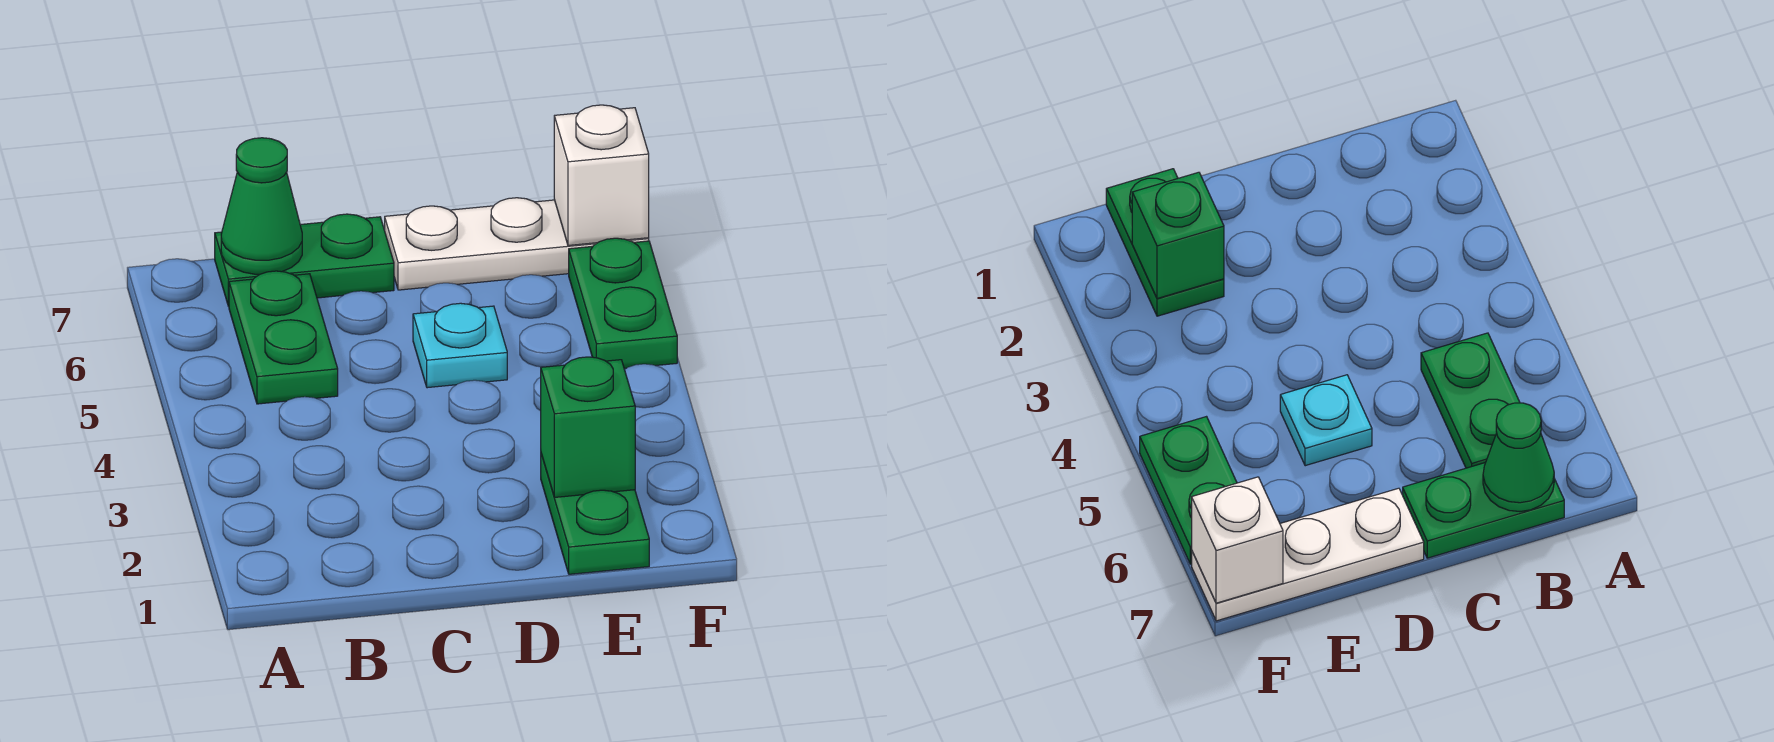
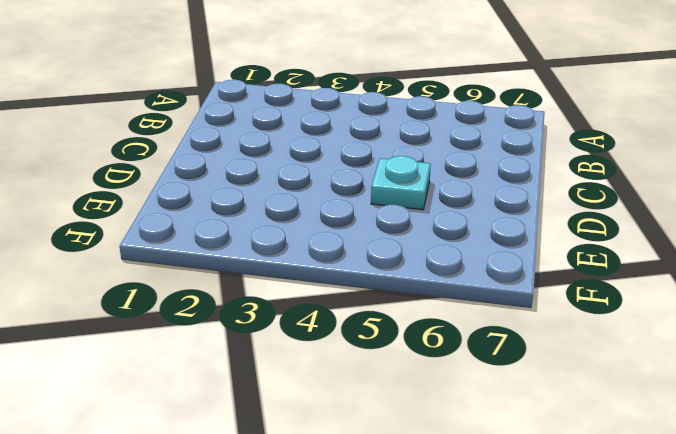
none -> green plate B5:B6 level 1
none -> green plate B7:C7 level 1

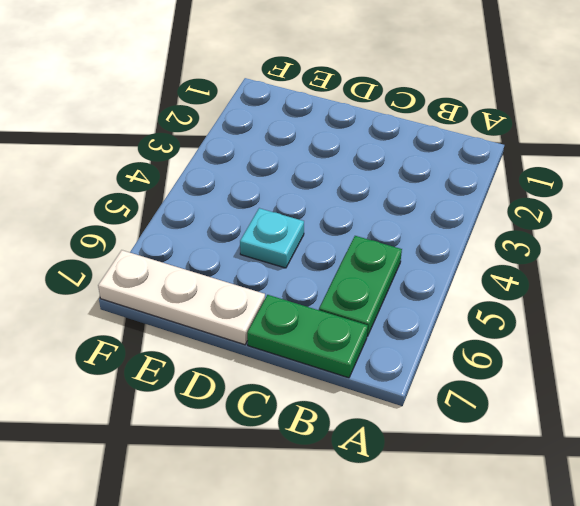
none -> green plate E1:E2 level 1
none -> green plate F5:F6 level 1

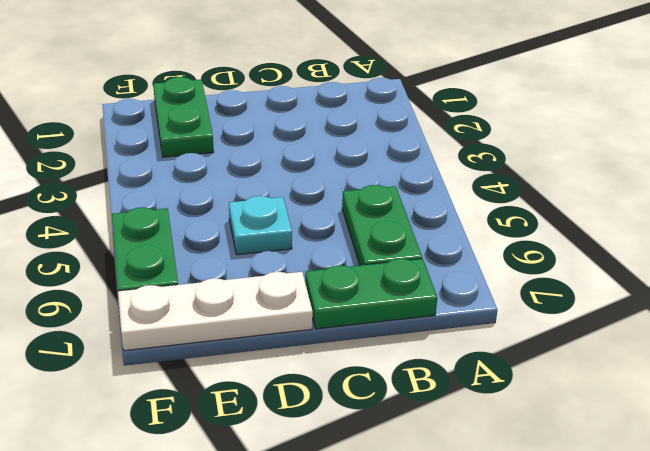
none -> green cone B7 level 2
none -> green brick E2 level 2

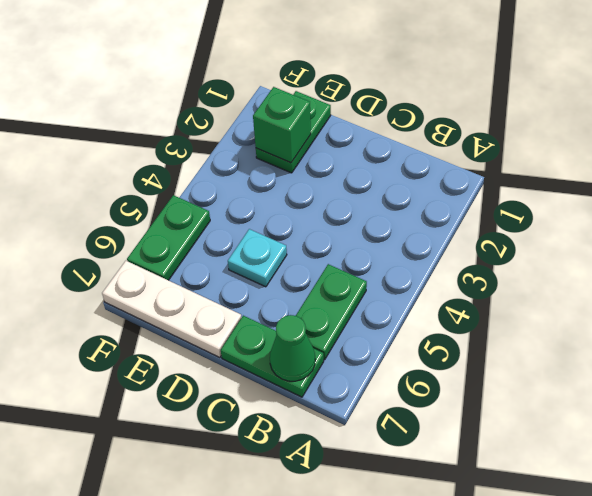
none -> white brick F7 level 2

